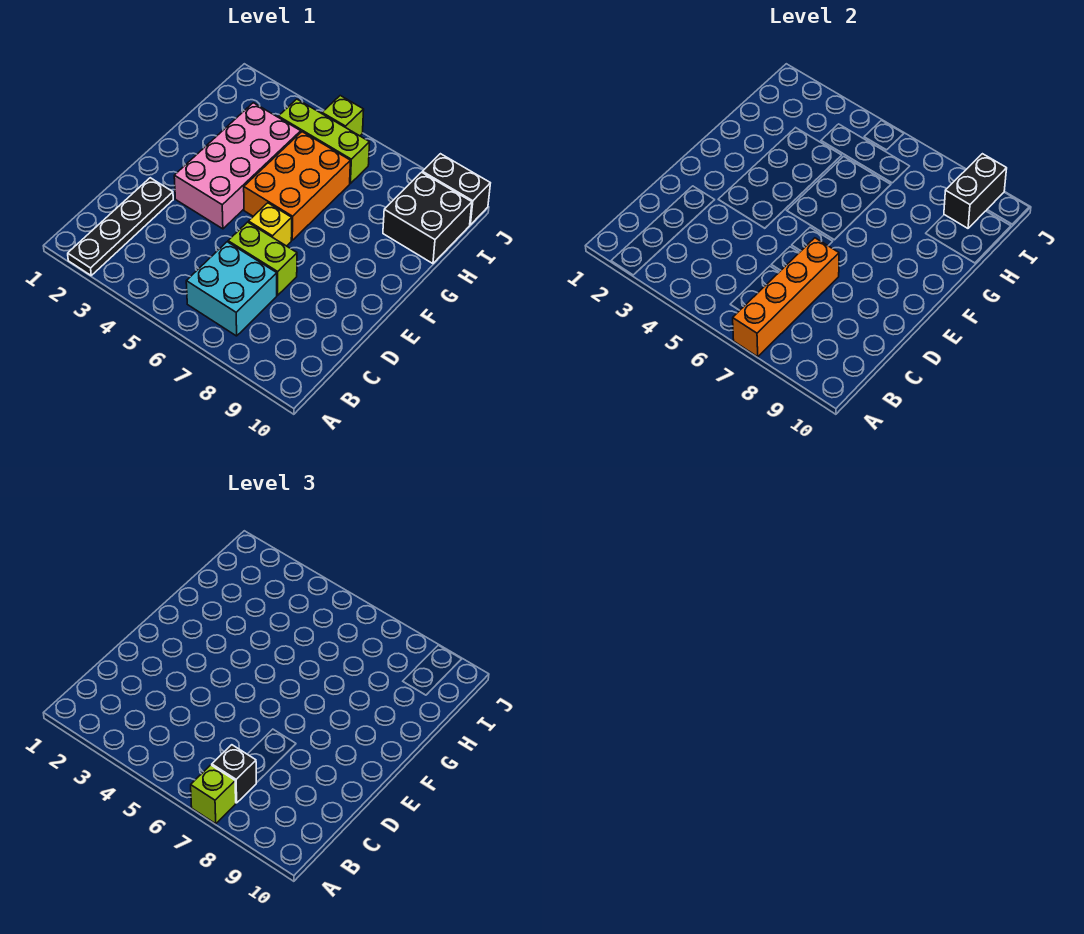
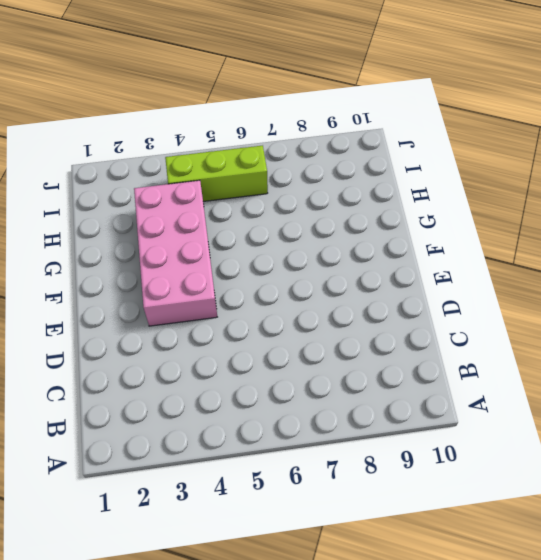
none -> black plate A2:D2 level 1
none -> cyan brick B6:C7 level 1
none -> lime brick D6:D7 level 1

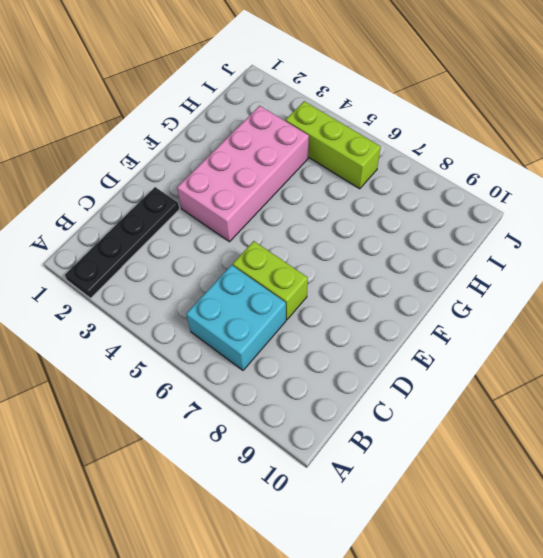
none -> yellow brick E6 level 1
none -> orange brick F5:H6 level 1
none -> black brick H9:I10 level 1

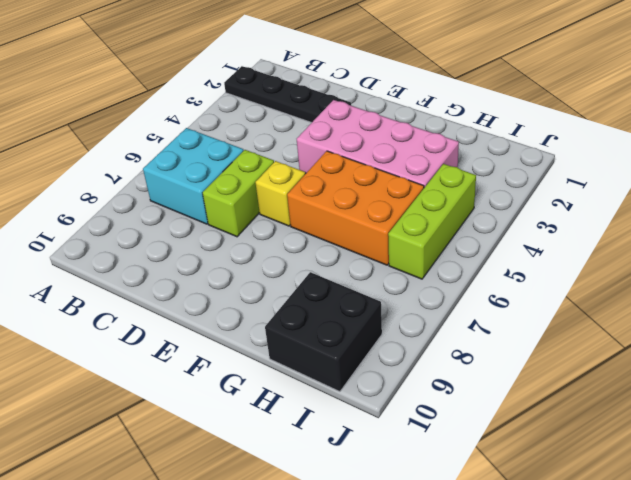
none -> lime brick J5 level 1
none -> black brick J9:J10 level 1
none -> orange brick A7:D7 level 2

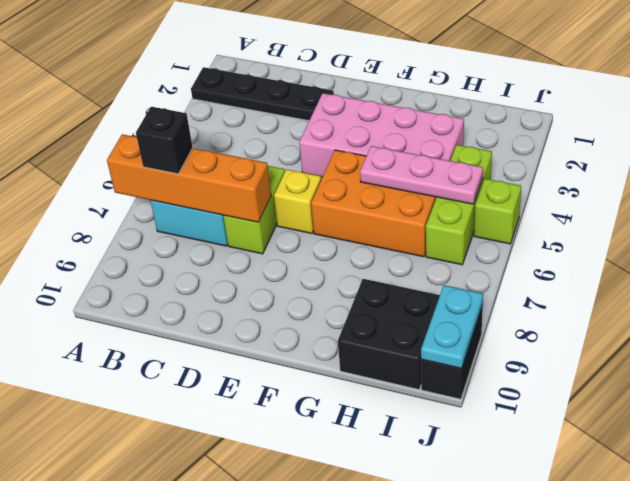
pink plate G5:I5 level 2 -> none
cyan plate J9:J10 level 2 -> black brick I9:J9 level 2
none -> lime brick A7 level 3

